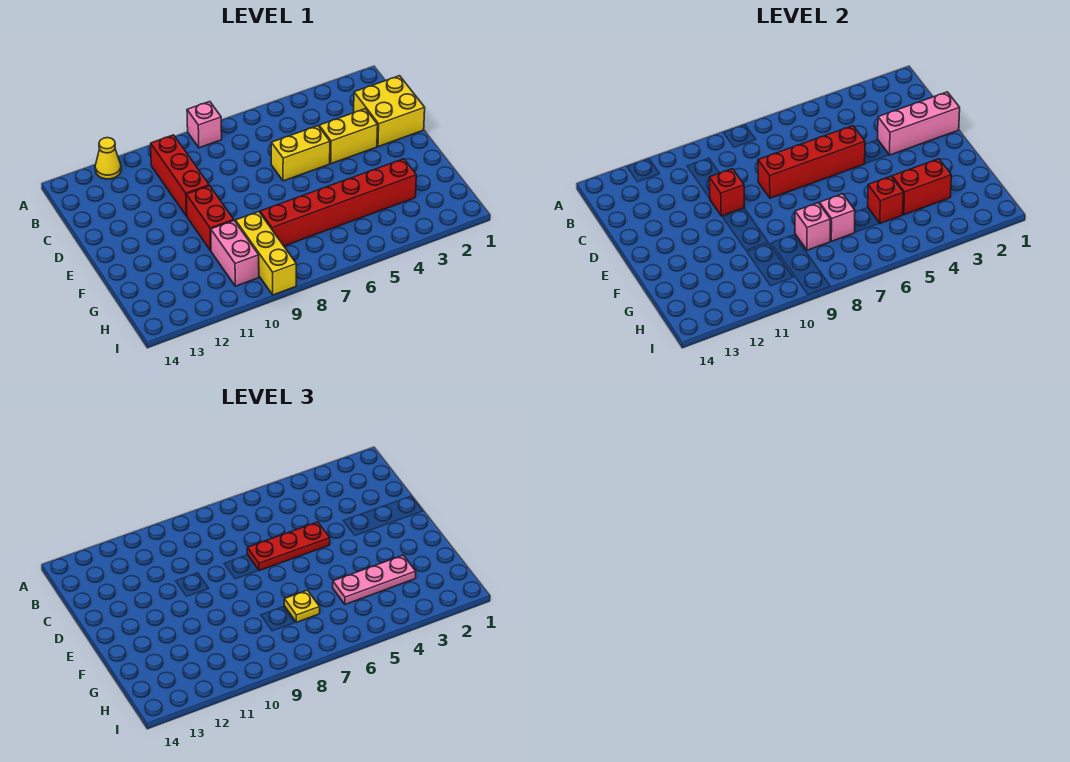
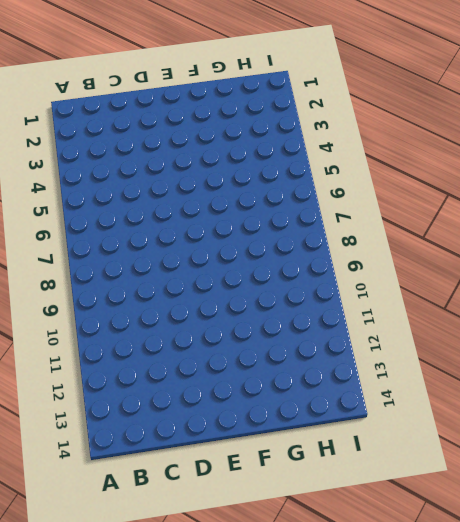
none -> pink brick A8 level 1
none -> yellow cone A12 level 1
none -> red brick B10:D10 level 1

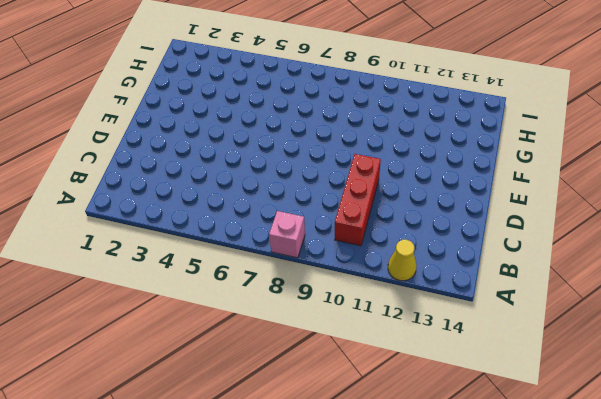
none -> yellow brick C1:D2 level 1
none -> yellow brick D3:D4 level 1
none -> yellow brick D5:D6 level 1

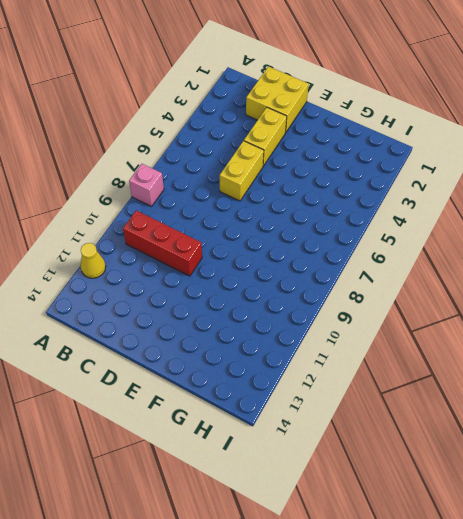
none -> red brick E10:F10 level 1
none -> red brick G3:G8 level 1
none -> yellow brick G9:I9 level 1

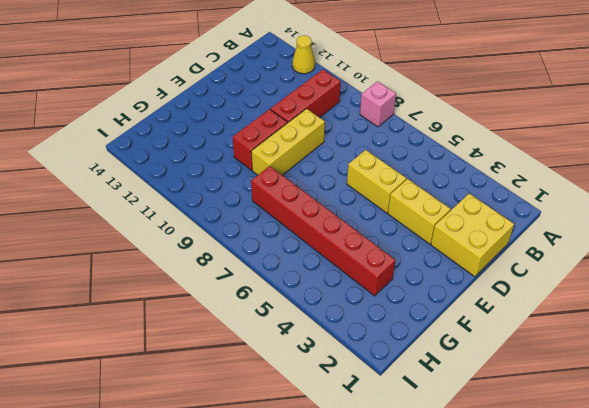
yellow brick D9:F9 level 1 -> yellow brick G9:I9 level 1
none -> pink brick G10:H10 level 1
none -> pink brick D1:D3 level 2
none -> red brick D5:D8 level 2

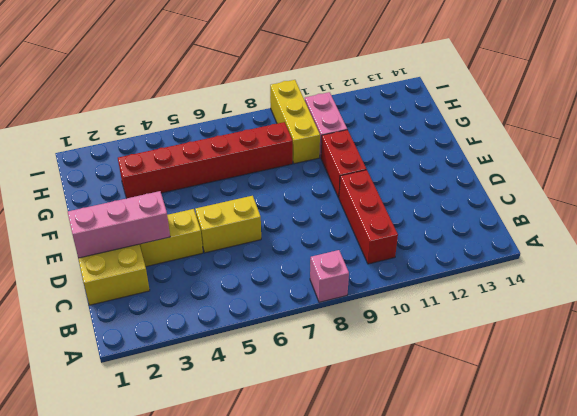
none -> yellow cone A12 level 1
none -> red brick D5:D8 level 2
none -> red brick D10 level 2

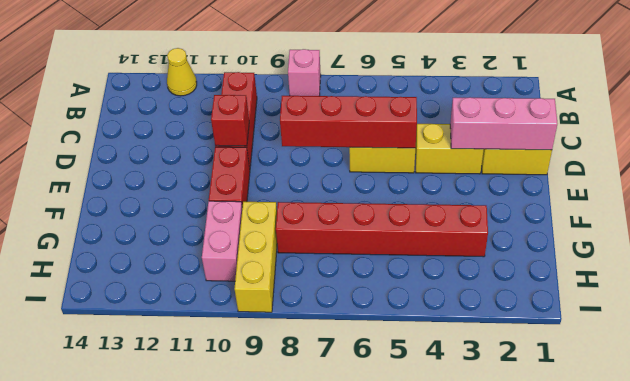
none -> red brick G3:G4 level 2
none -> red brick G5 level 2
none -> pink brick G7 level 2

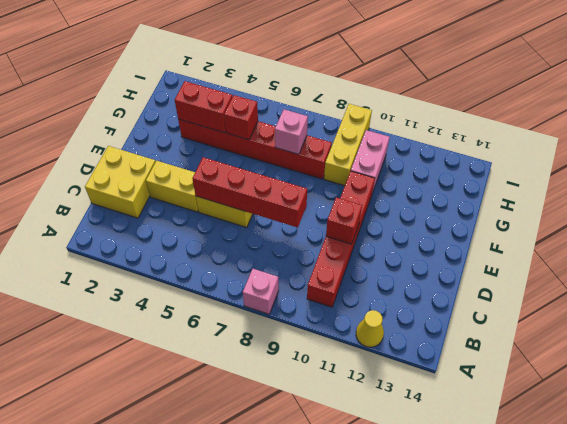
none -> pink brick D1:D3 level 2
none -> pink brick G8 level 2
none -> red plate D5:D7 level 3

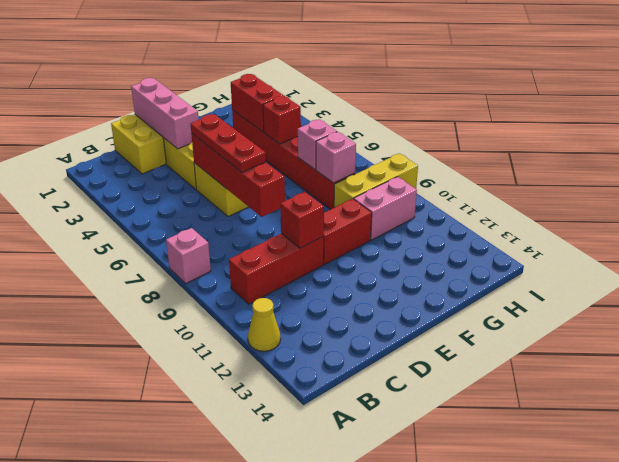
none -> pink plate G3:G5 level 3
none -> yellow plate G7 level 3

